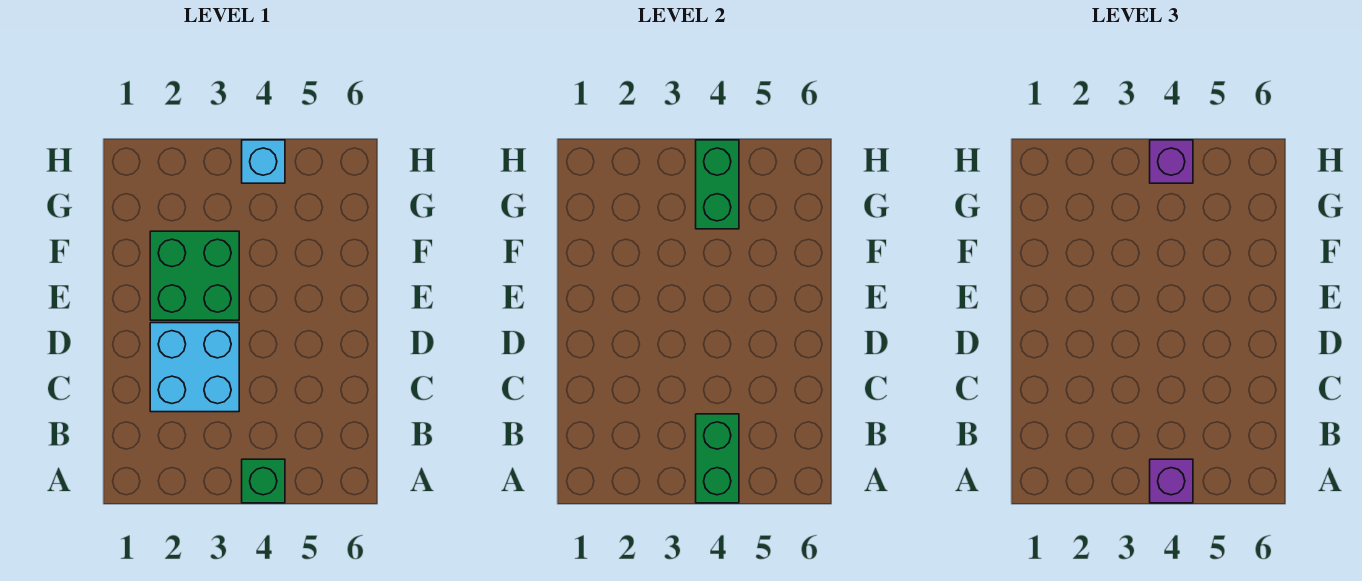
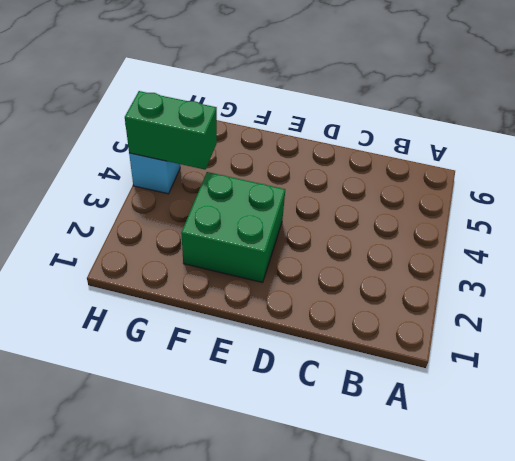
none -> green brick A4 level 1
none -> cyan brick C2:D3 level 1

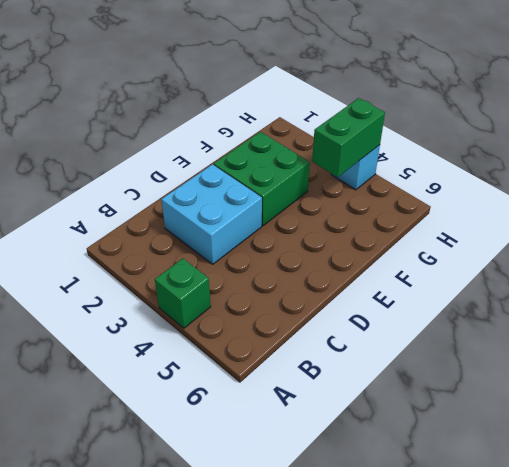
none -> green brick A4:B4 level 2
none -> purple brick A4 level 3

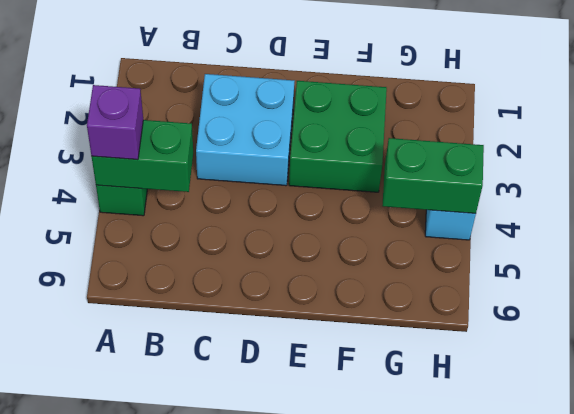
none -> purple brick H4 level 3

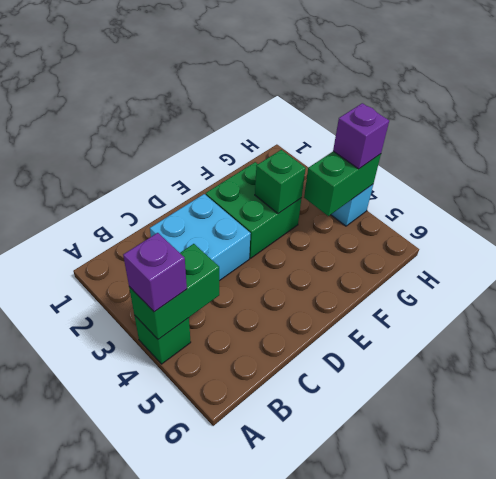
green brick F3 level 2 -> none

